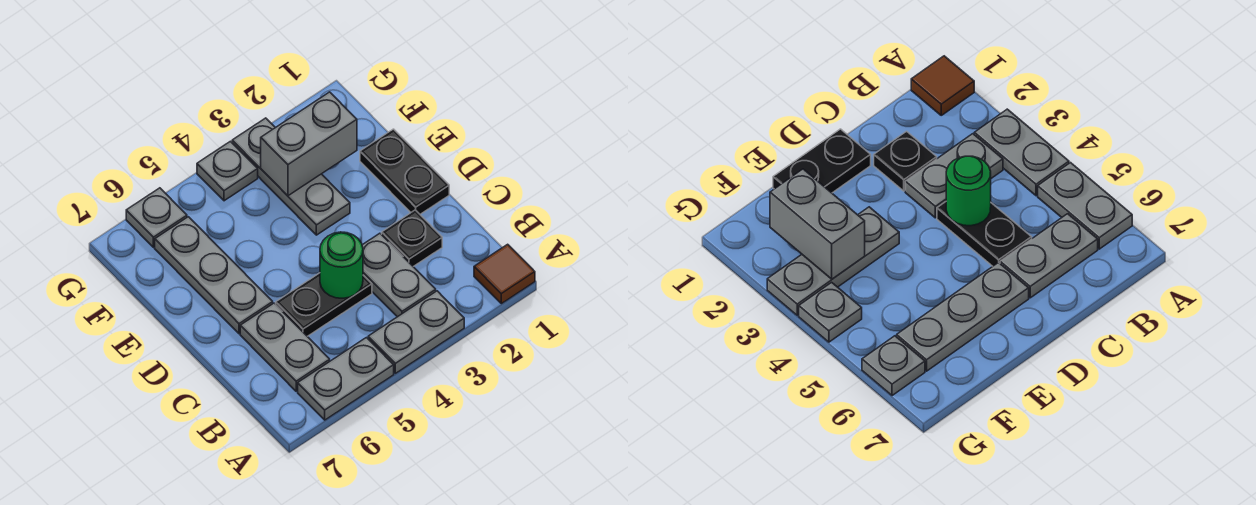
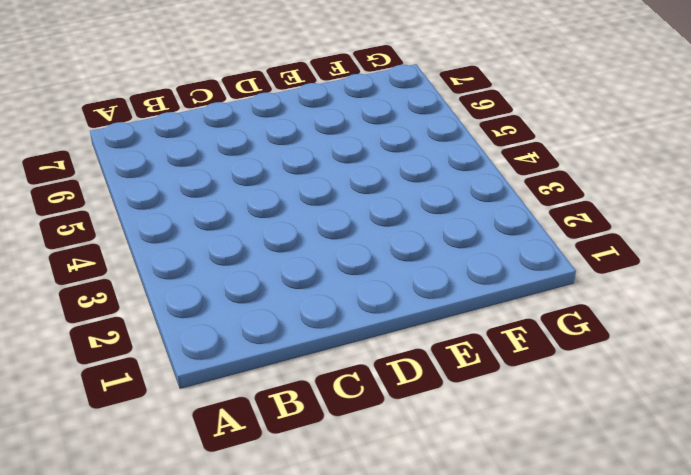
none -> brown tile A1 level 1
none -> grey plate A3:A4 level 1
none -> grey plate A5:A6 level 1

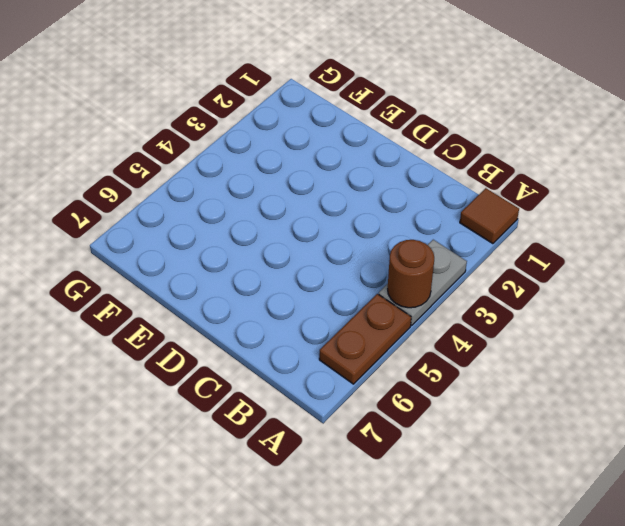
brown round brick A4 level 2 -> none
brown plate A5:A6 level 1 -> grey plate A5:A6 level 1
none -> grey plate B3:C3 level 1
none -> grey plate B6:C6 level 1
none -> black plate C2 level 1

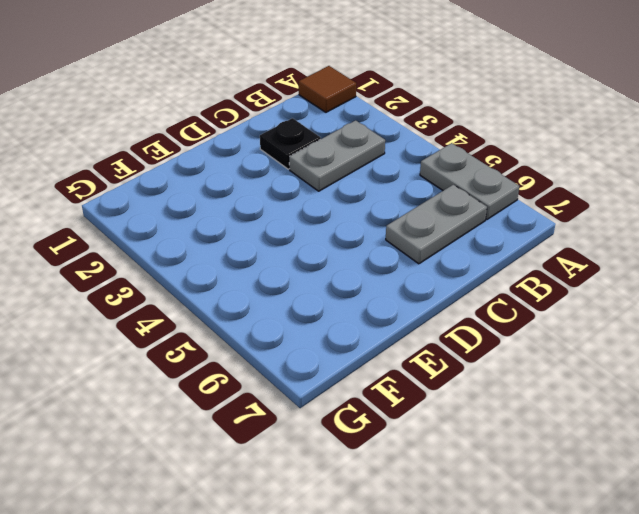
none -> grey plate A3:A4 level 1
none -> black plate C4:C5 level 1
none -> black plate D1:E1 level 1

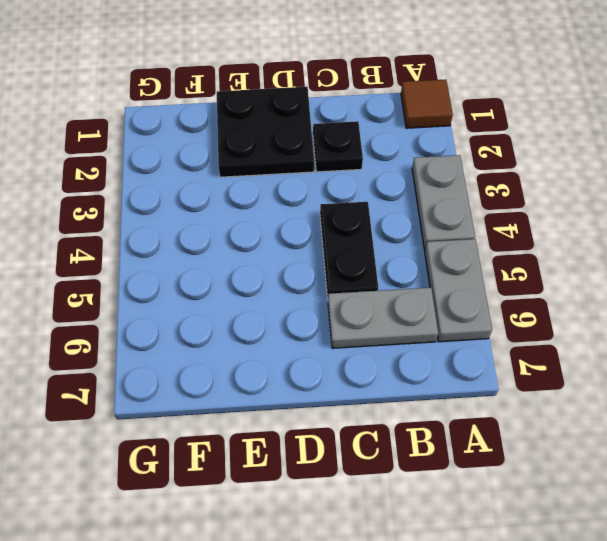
black plate D1:E2 level 1 -> black plate D1:E1 level 1
none -> grey plate B3:C3 level 1
none -> grey plate D6:F6 level 1
none -> grey plate E3:G3 level 1

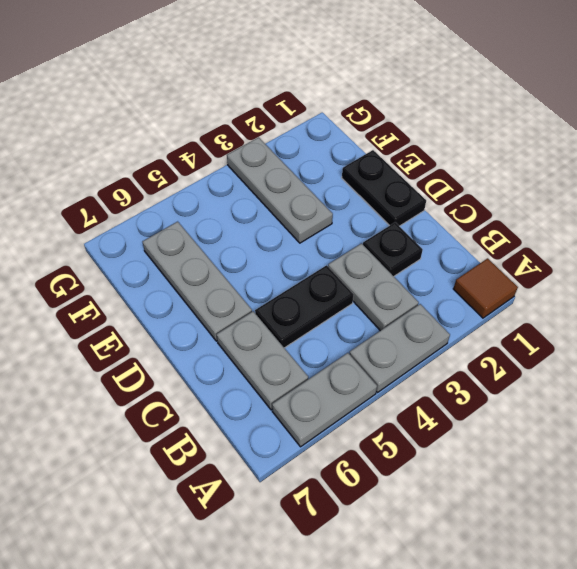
none -> grey plate G4 level 1
none -> grey plate G6 level 1
none -> green round brick C4 level 2

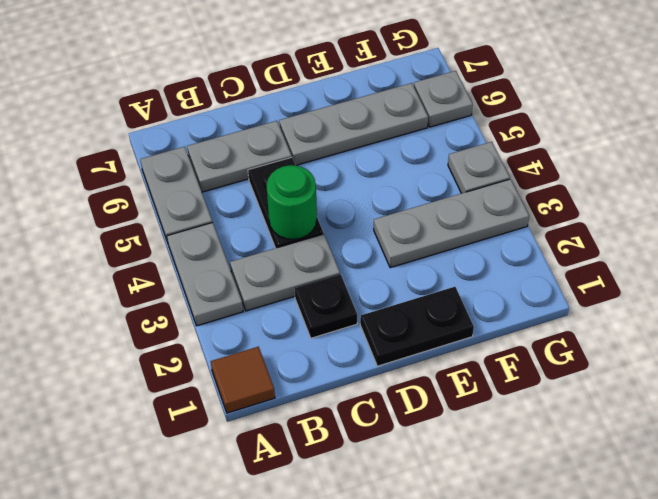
none -> grey brick F2:F3 level 2

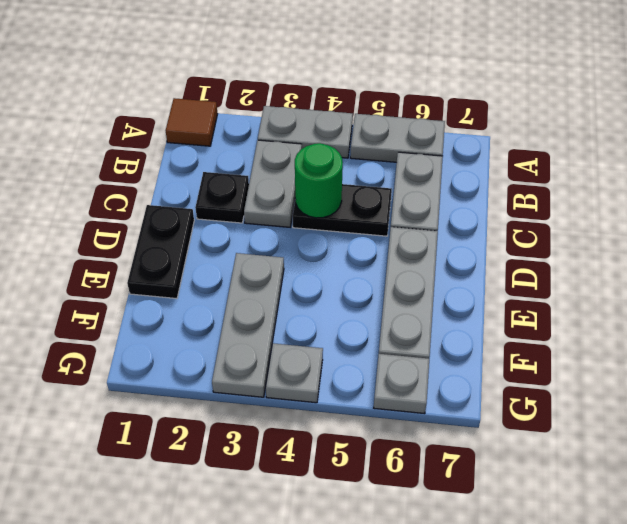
none -> grey brick F2:F3 level 2

